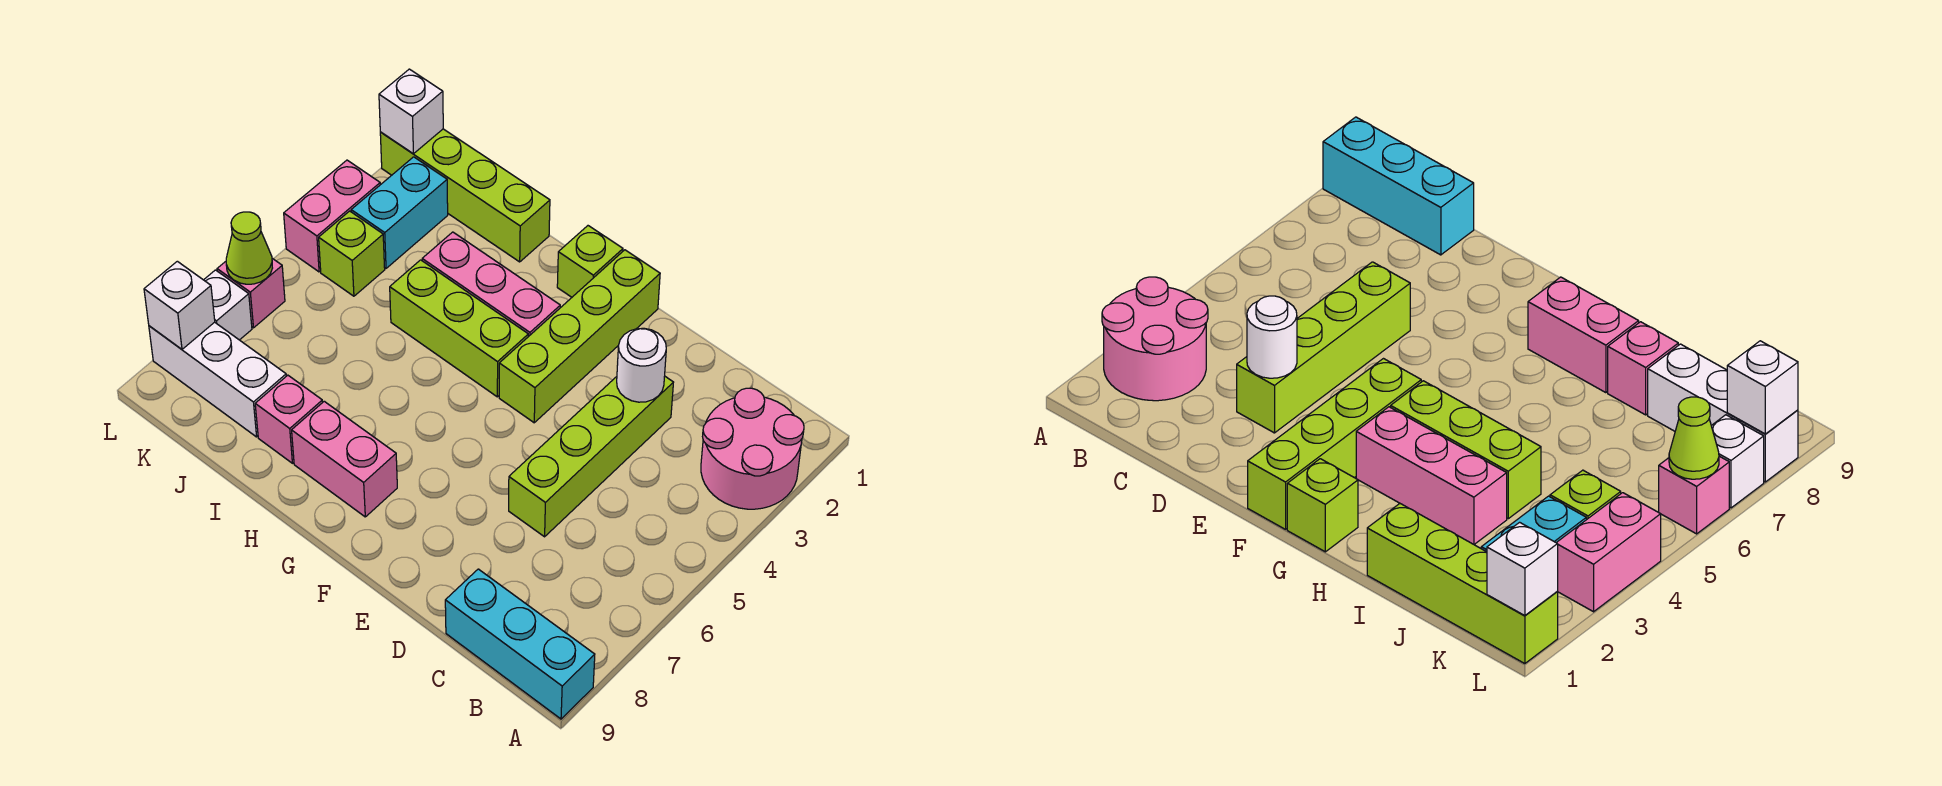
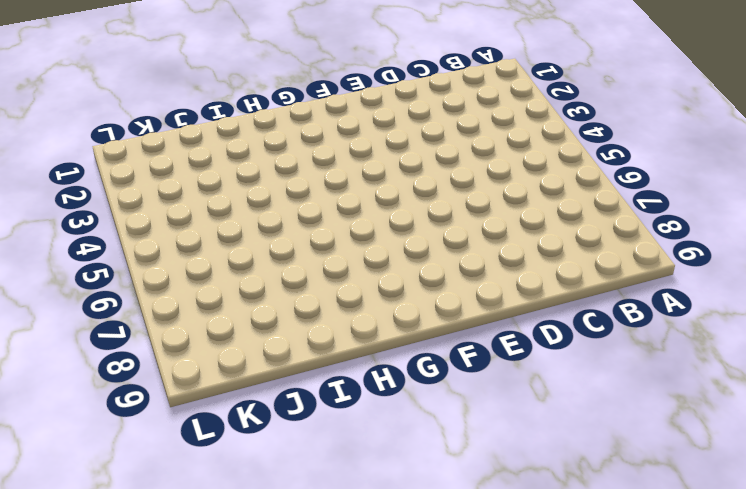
none -> pink round brick A2:B3 level 1
none -> cyan brick A9:C9 level 1
none -> lime brick D3:D6 level 1

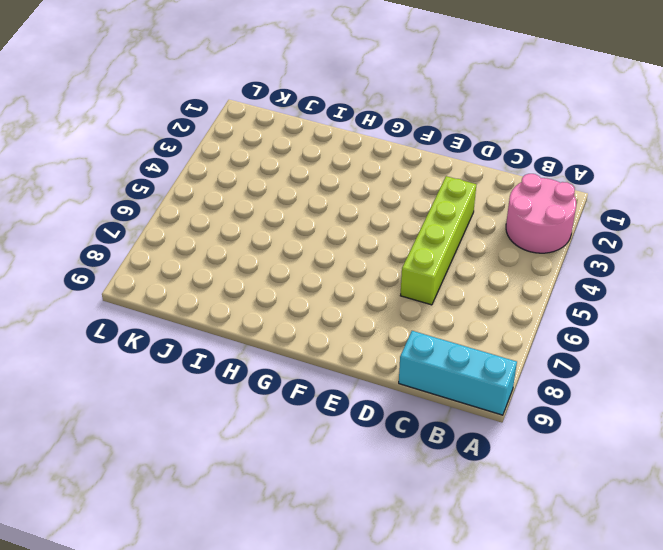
none -> lime brick F1:F4 level 1
none -> lime brick G1 level 1
none -> pink brick G3:I3 level 1

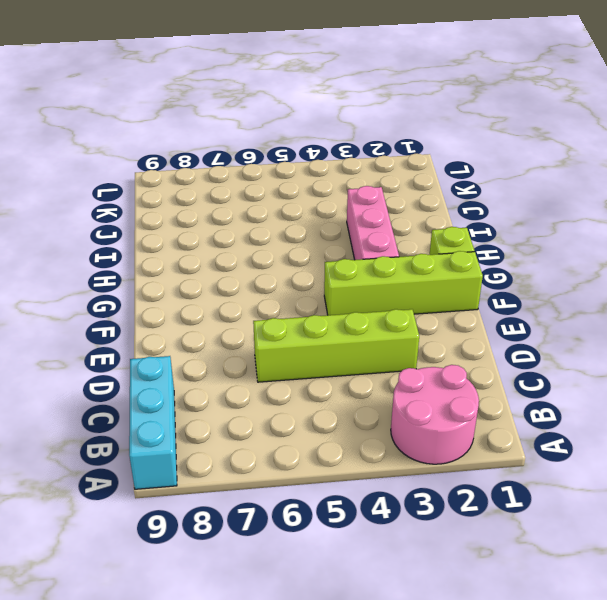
none -> lime brick G4:I4 level 1
none -> pink brick G8:H8 level 1
none -> lime brick I1:L1 level 1

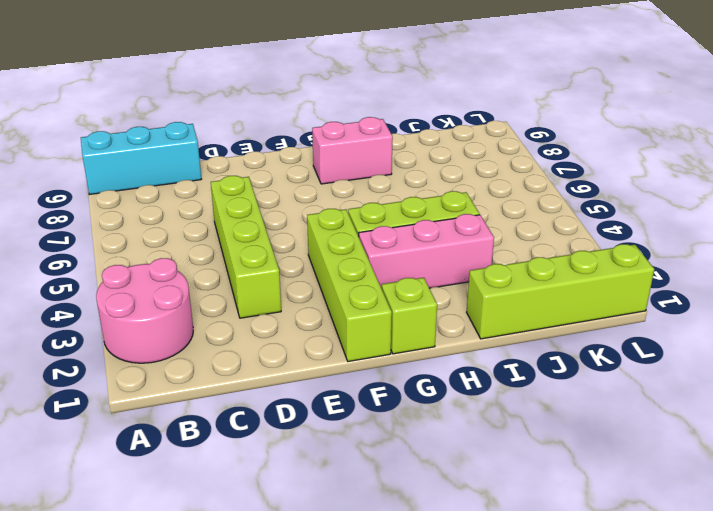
none -> pink brick I8 level 1
none -> white brick J8:L8 level 1
none -> cyan brick K2:K3 level 1

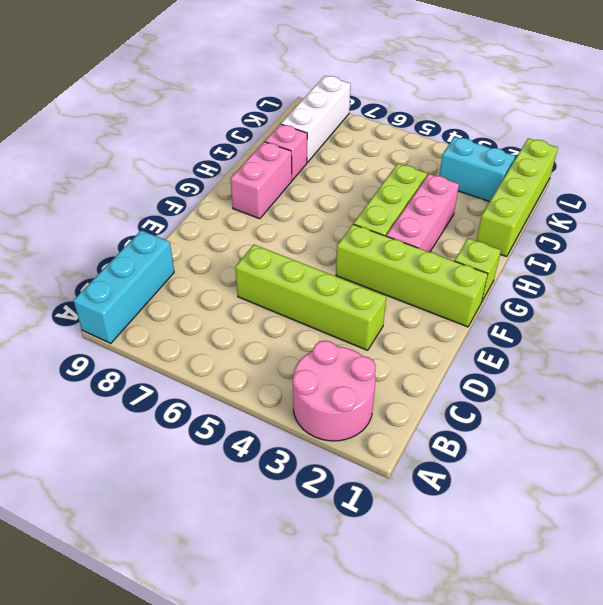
none -> lime brick K4 level 1
none -> pink brick L3:L4 level 1
none -> pink brick L6 level 1

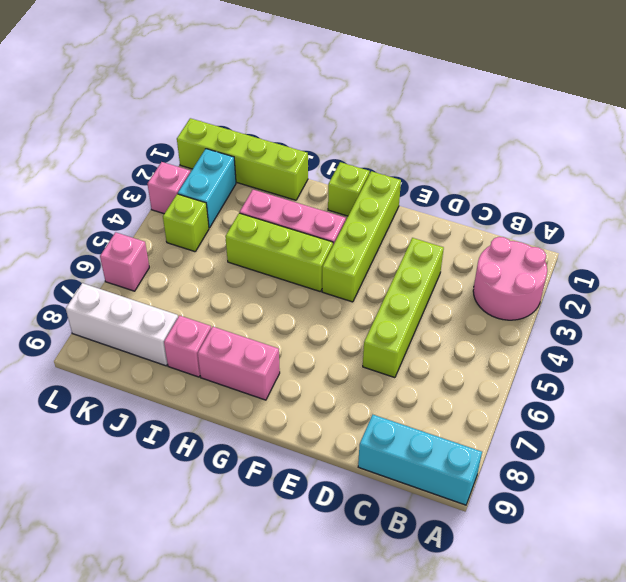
pink brick L3 level 1 -> pink brick L3:L4 level 1
none -> white brick L7 level 1
none -> white round brick D3 level 2
none -> white brick L1 level 2

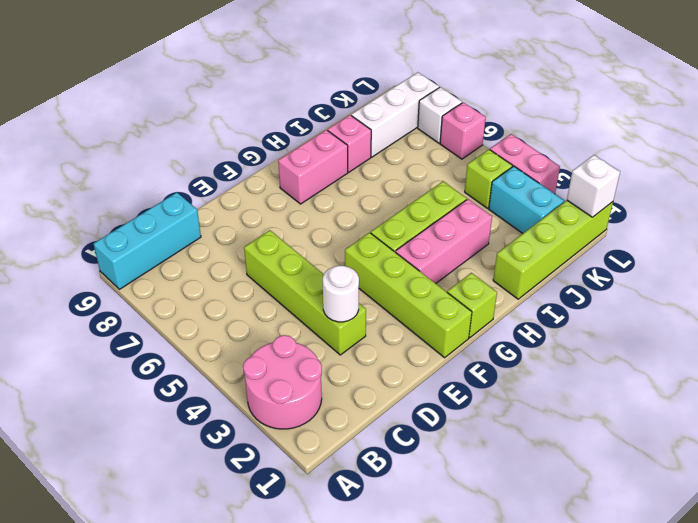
none -> lime cone L6 level 2
none -> white brick L8 level 2

